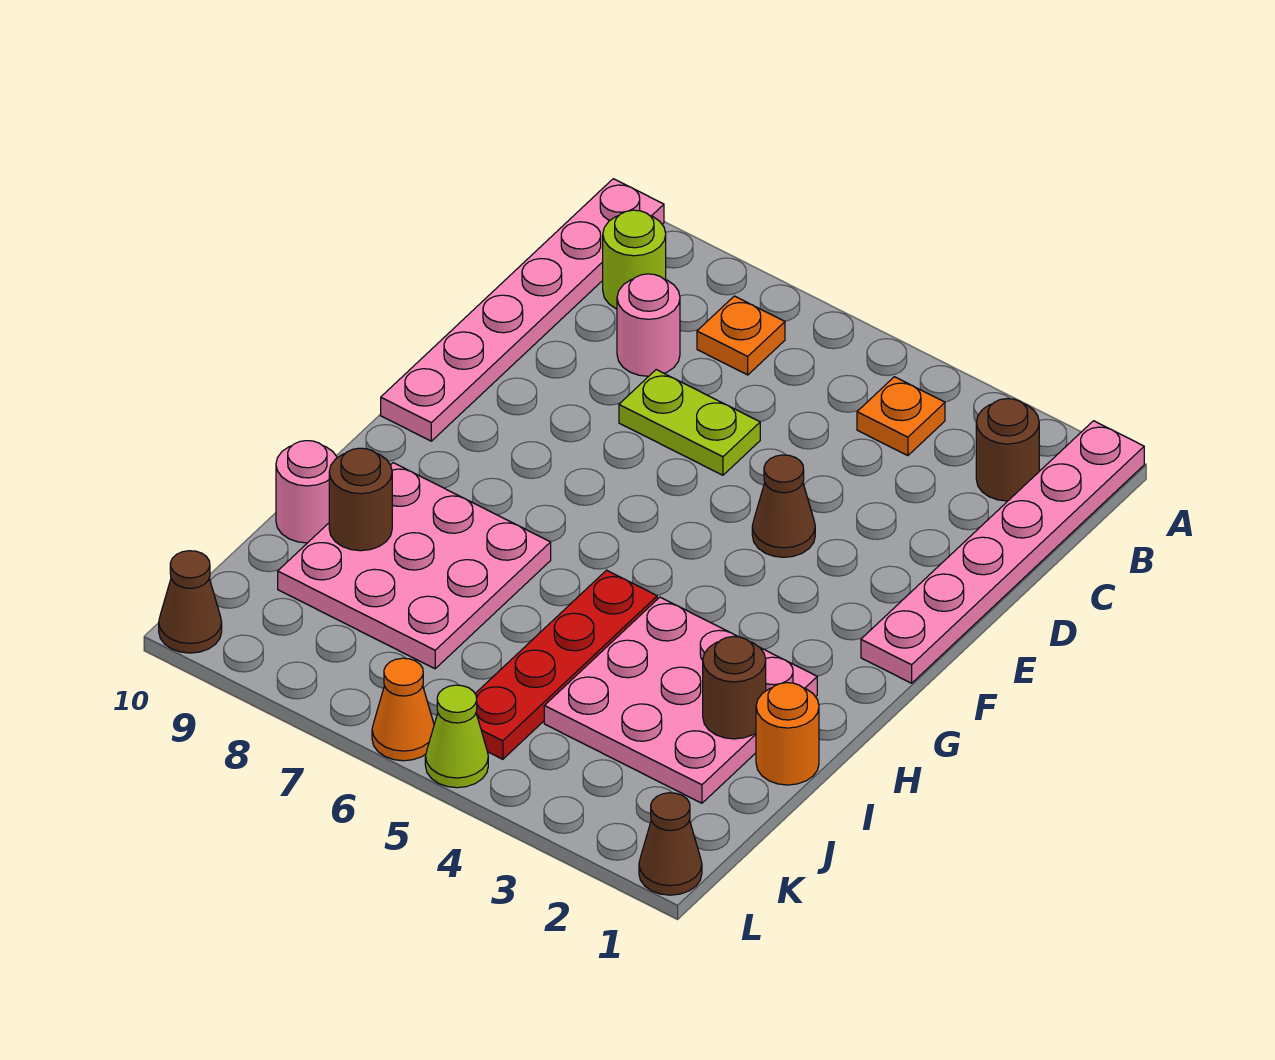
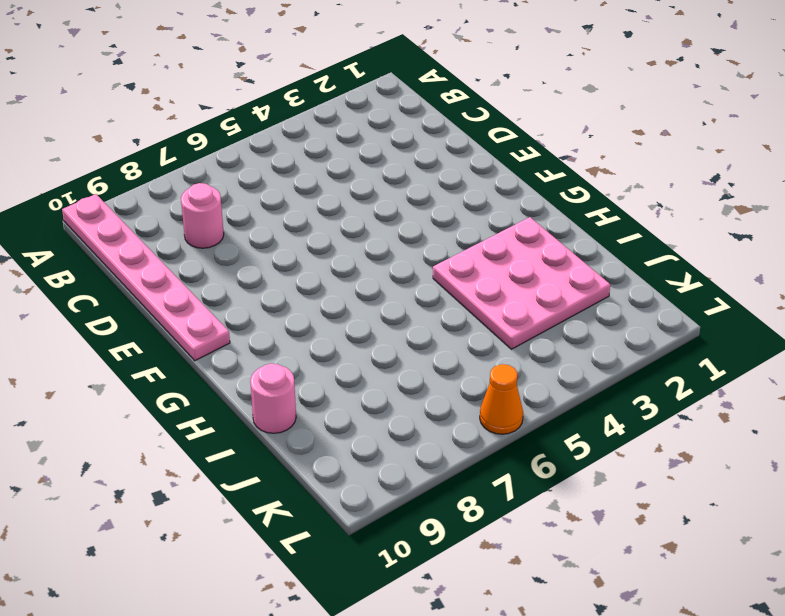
none -> pink plate A1:F1 level 1
none -> brown round brick B2 level 1
none -> orange plate B4 level 1

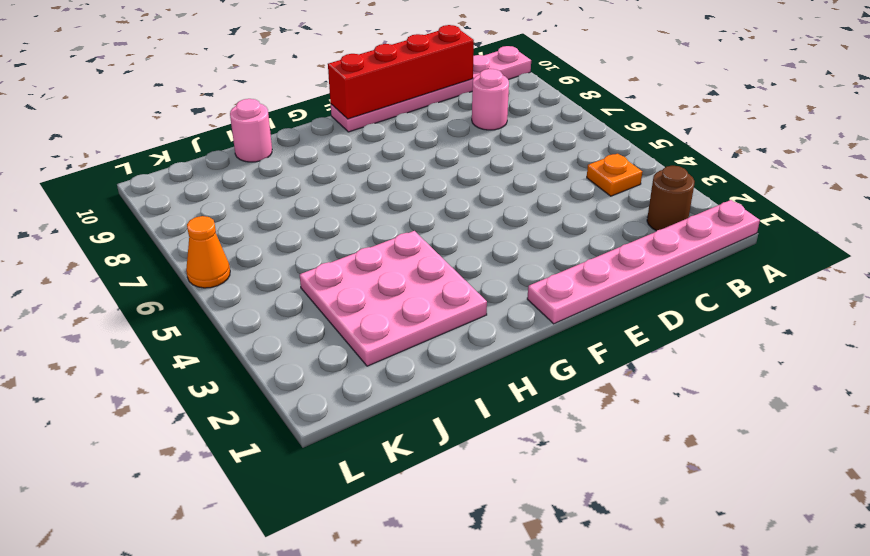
red brick C10:F10 level 2 -> none
none -> orange plate B7 level 1
none -> lime round brick B9 level 1
none -> lime plate D6:D7 level 1

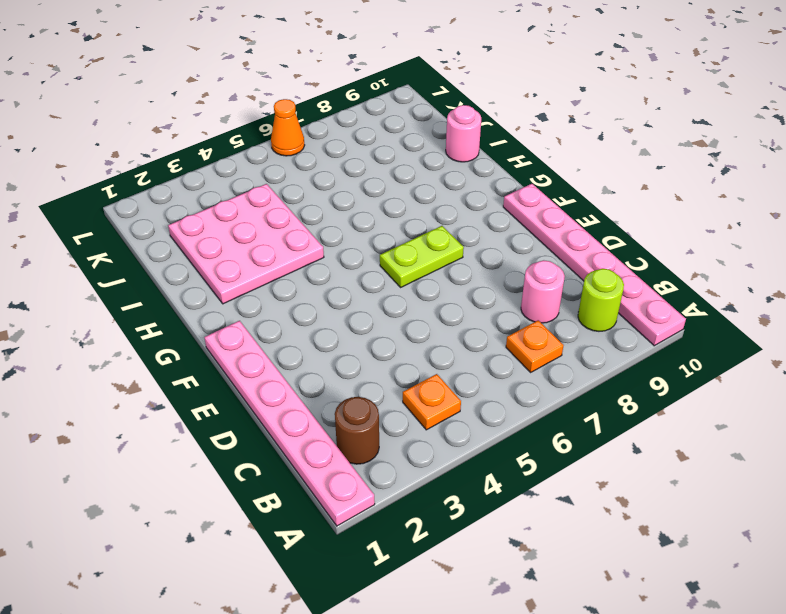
lime plate F6:F7 level 1 -> lime plate D6:D7 level 1
none -> brown cone E4 level 1
none -> red plate H5:K5 level 1
none -> pink plate H7:J9 level 1

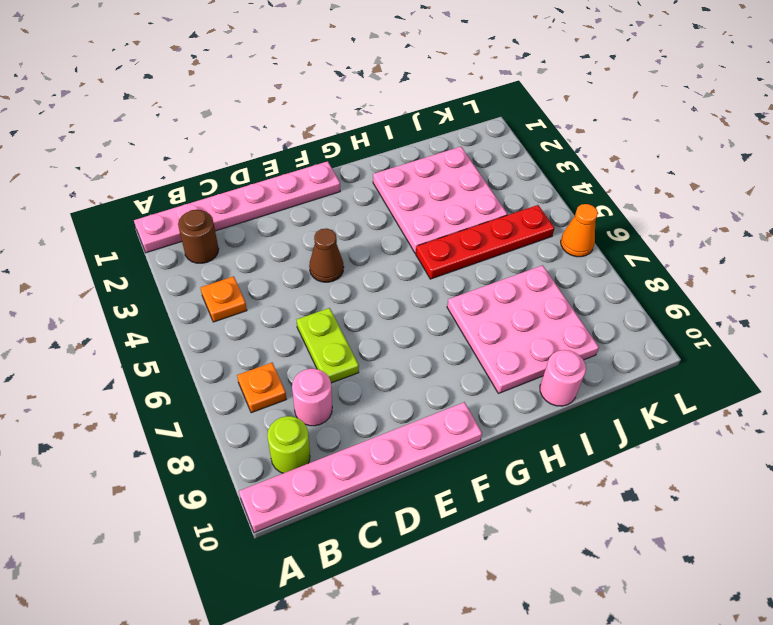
none -> orange round brick I1 level 1
none -> brown cone L1 level 1
none -> lime cone L5 level 1

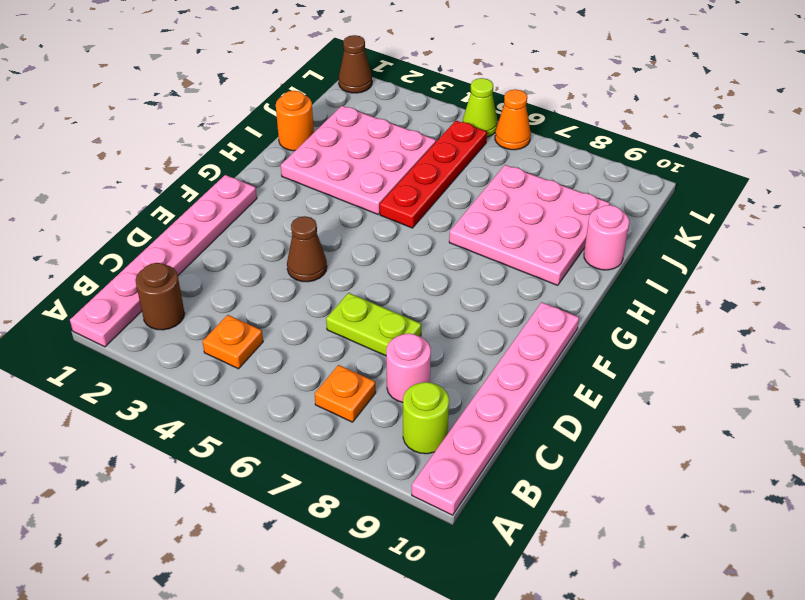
none -> brown cone L10 level 1
none -> brown round brick I2 level 2
none -> brown round brick I9 level 2

